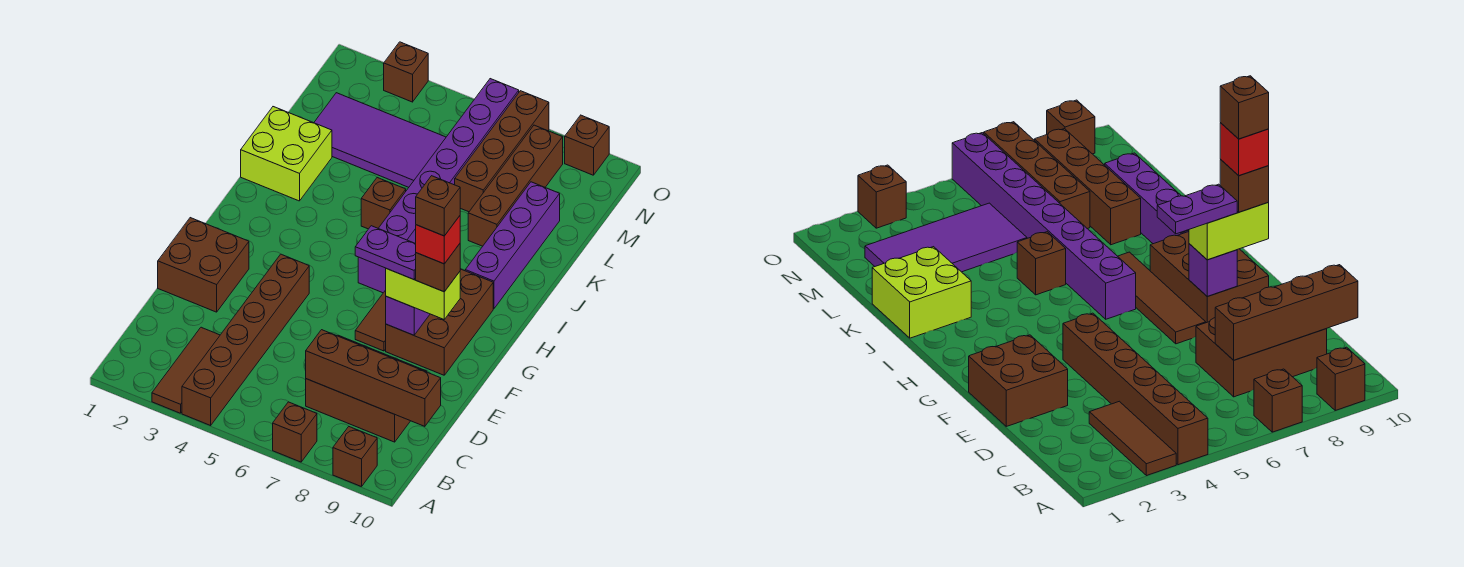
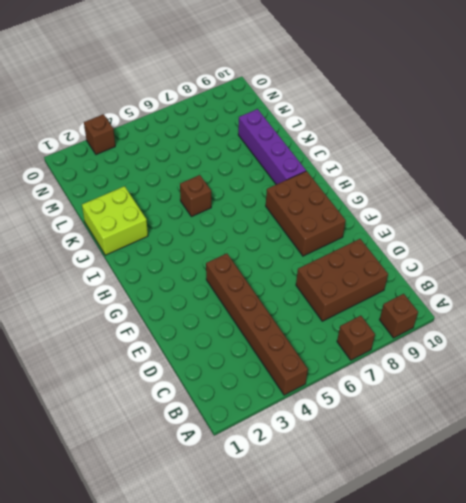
none -> brown tile A3:C3 level 1
none -> brown brick E1:F2 level 1
none -> brown tile F7:I7 level 1

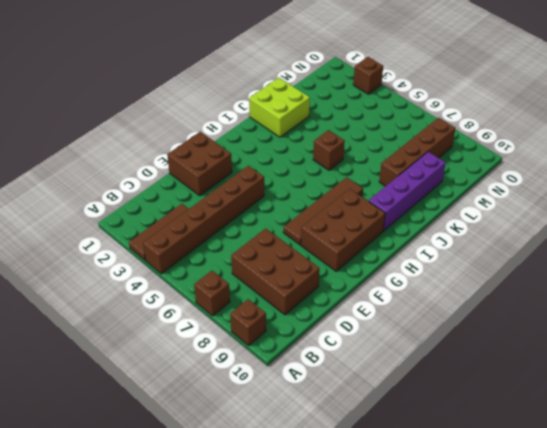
none -> purple brick H6:O6 level 1
none -> purple tile L2:M5 level 1
none -> brown brick L7:O7 level 1

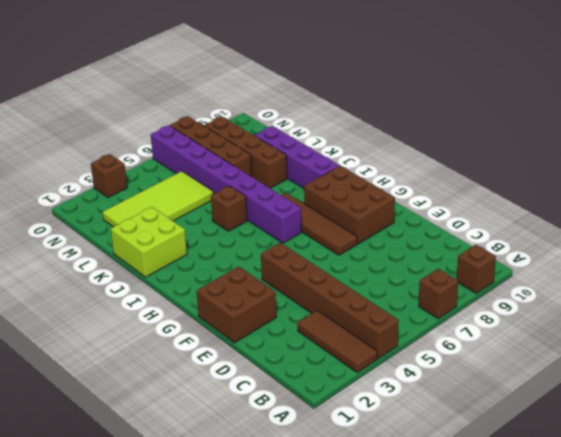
lime tile L2:M5 level 1 -> purple tile L2:M5 level 1
none -> brown brick C7:D9 level 1
none -> brown brick O9 level 1
none -> brown brick C7:C10 level 2

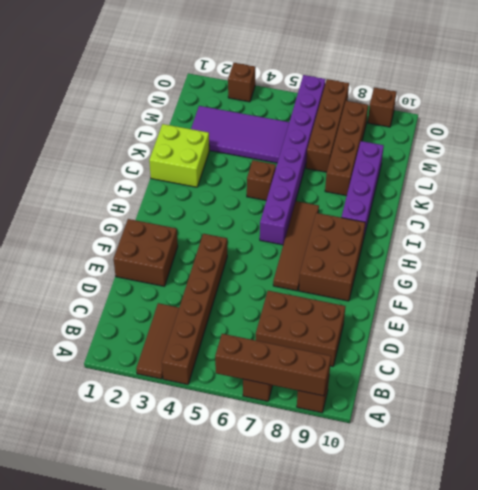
brown brick A6:A9 level 2 -> brown brick C7:C10 level 2
none -> purple brick F8 level 2
none -> lime brick F8:F9 level 3
none -> purple plate F7:F8 level 4

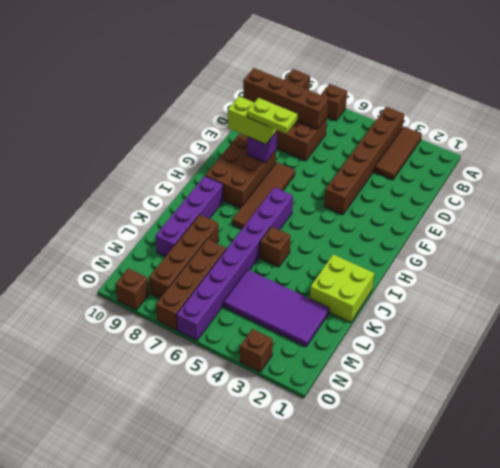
lime plate F7:F8 level 4 -> purple plate F7:F8 level 4
none -> brown brick E1:F2 level 1
none -> brown brick F9 level 4
none -> red brick F9 level 5

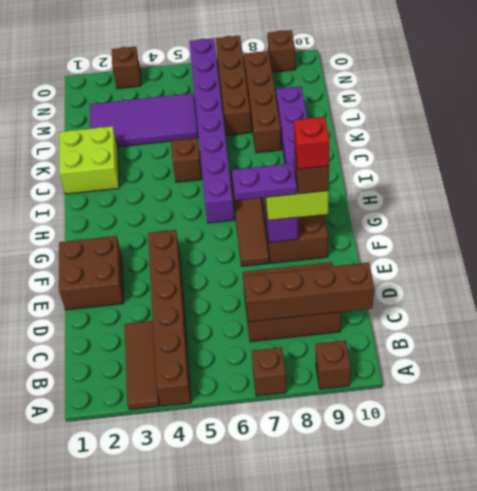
none -> brown brick F9 level 6

